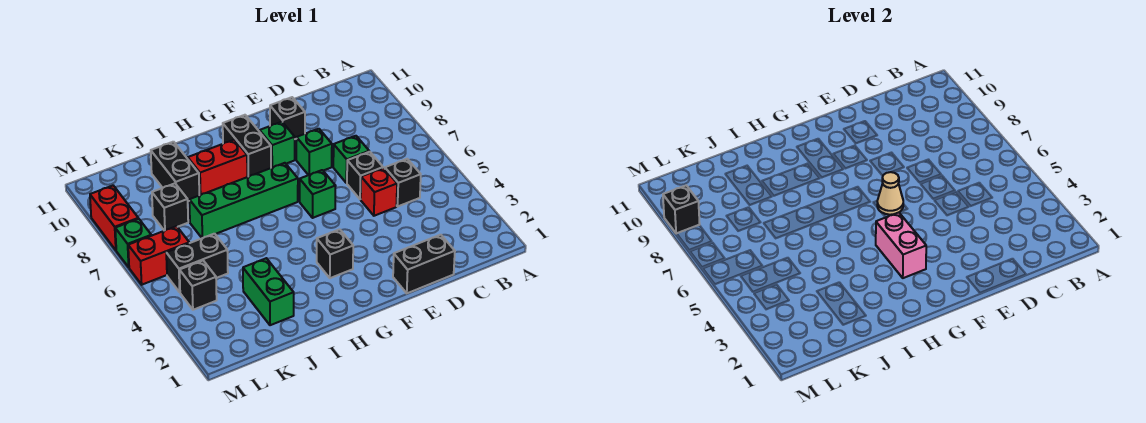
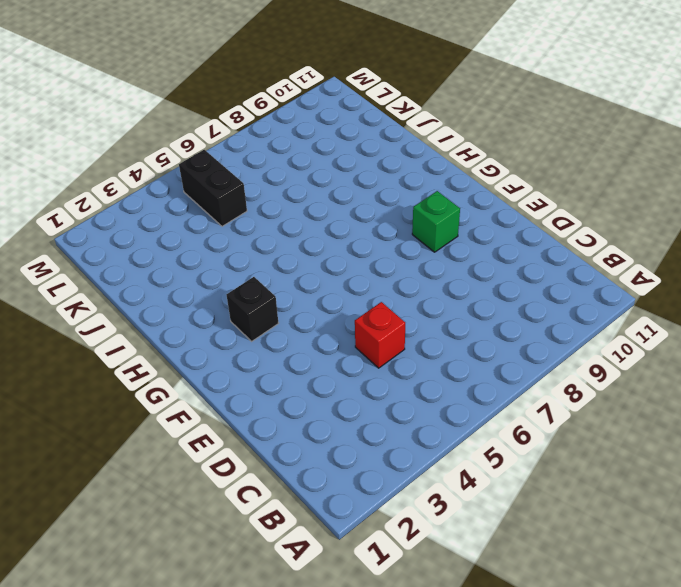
none -> black brick C5 level 1
none -> black brick D1:E1 level 1
none -> black brick D6 level 1

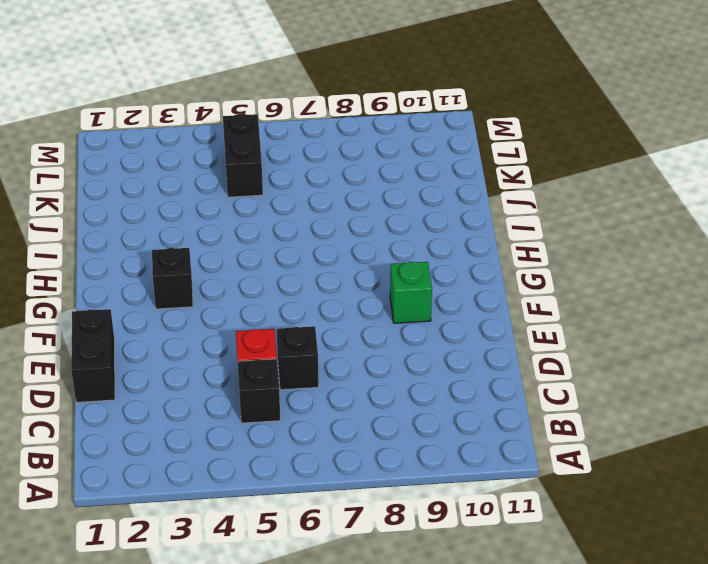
none -> green brick D7 level 1
none -> green brick E8 level 1
none -> black brick E10 level 1

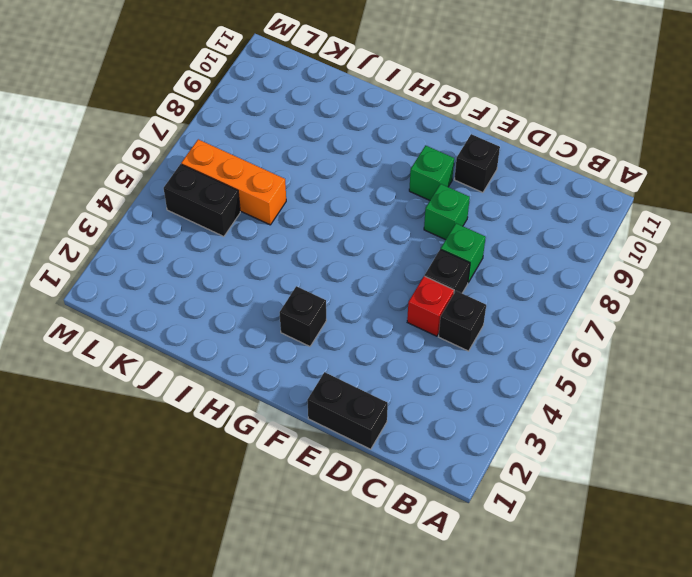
orange brick J6:L6 level 1 -> red brick L6:M6 level 1
none -> green brick F6 level 1
none -> green brick G7:J7 level 1
none -> black brick G9:G10 level 1

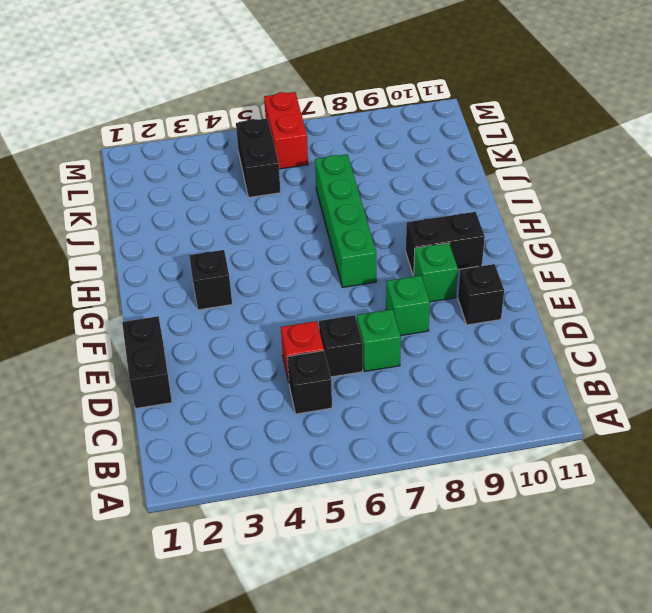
none -> green brick F6 level 1
none -> red brick H9:I9 level 1
none -> green brick J2:J3 level 1

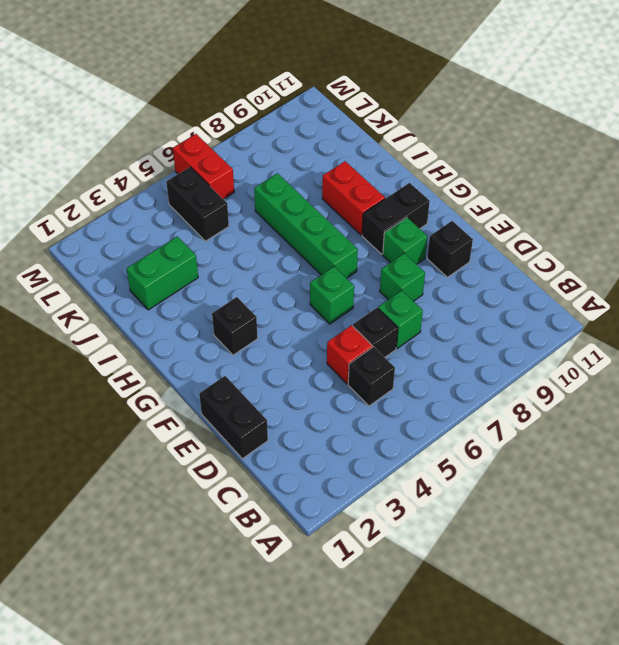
none -> black brick J9:J10 level 1
none -> black brick K8 level 1
none -> black brick L4 level 1

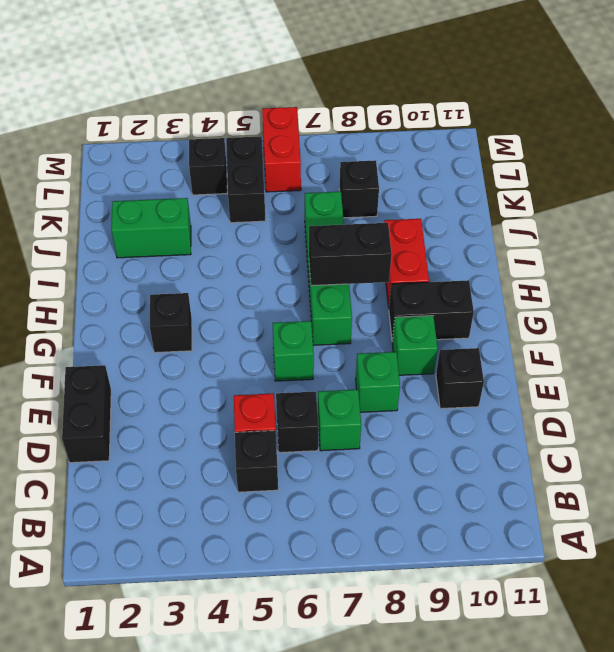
black brick H7:H8 level 2 -> black brick J9:J10 level 1
none -> green brick M7 level 1
none -> red brick M8:M9 level 1
none -> tan cone F6 level 2

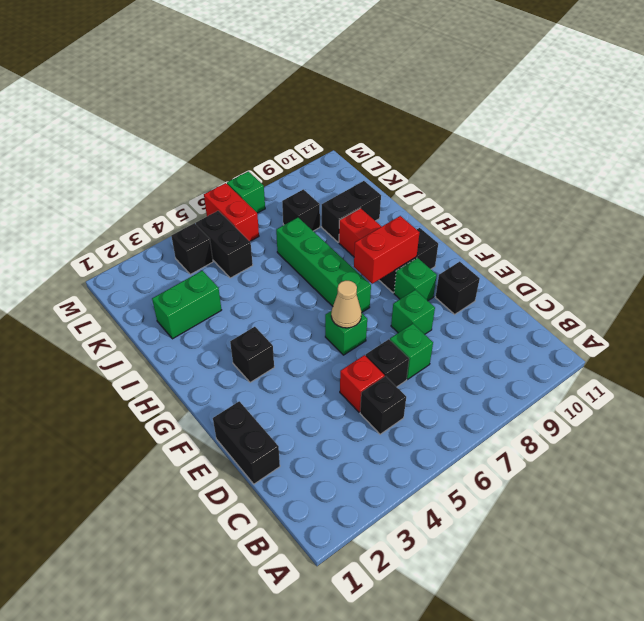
red brick G8:G9 level 2 -> red brick M8:M9 level 1
none -> pink brick G3:G4 level 2
none -> black brick M9 level 2

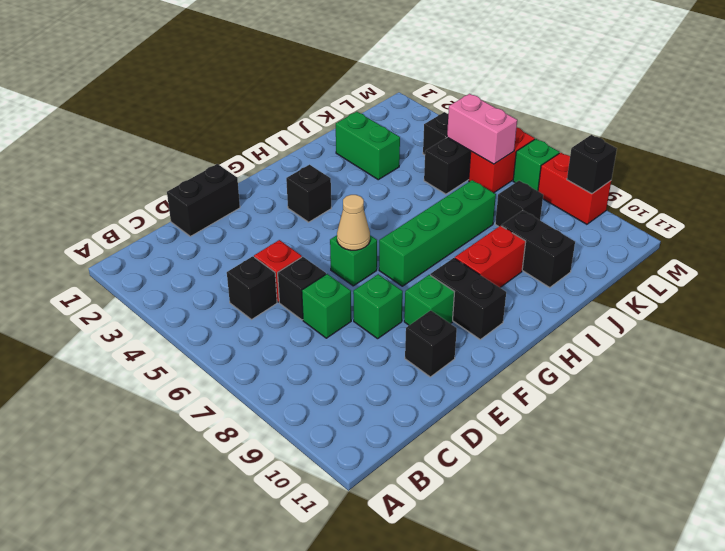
pink brick L5:L6 level 2 -> pink brick G3:G4 level 2

